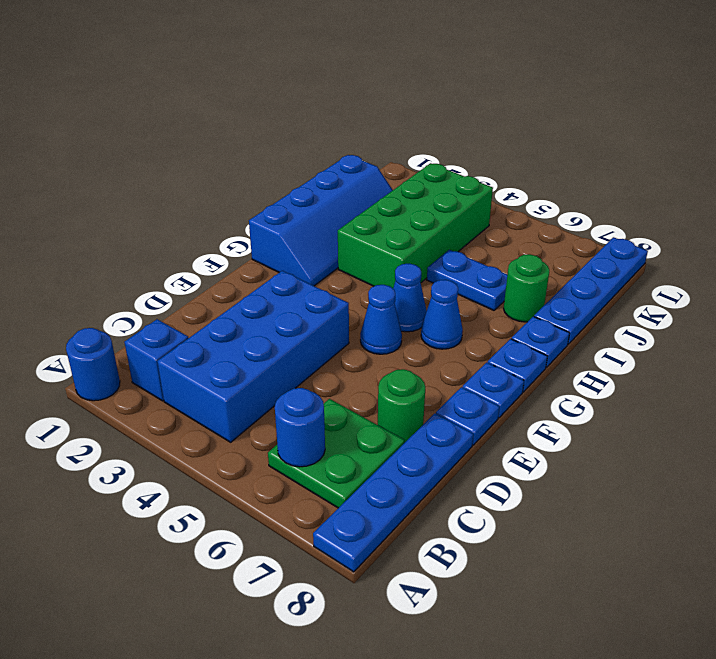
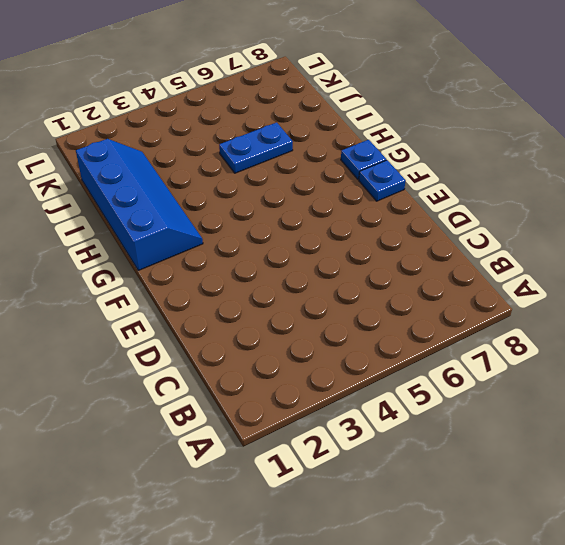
none -> blue round brick A1 level 1
none -> blue plate A8:D8 level 1
none -> blue brick B2 level 1

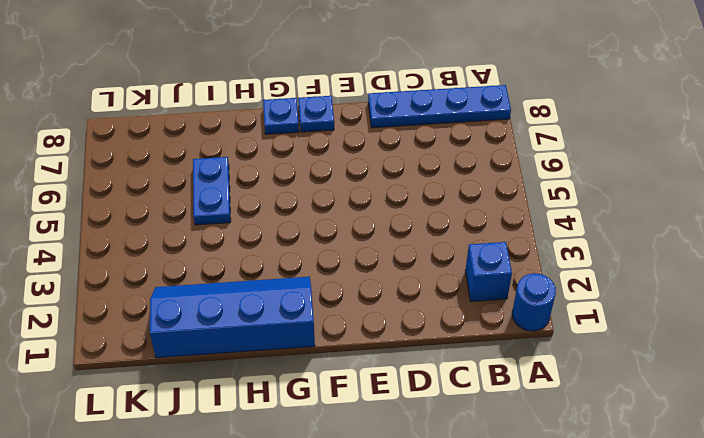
none -> blue brick B3:E4 level 1
none -> green plate B6:C7 level 1
none -> green round brick D7 level 1

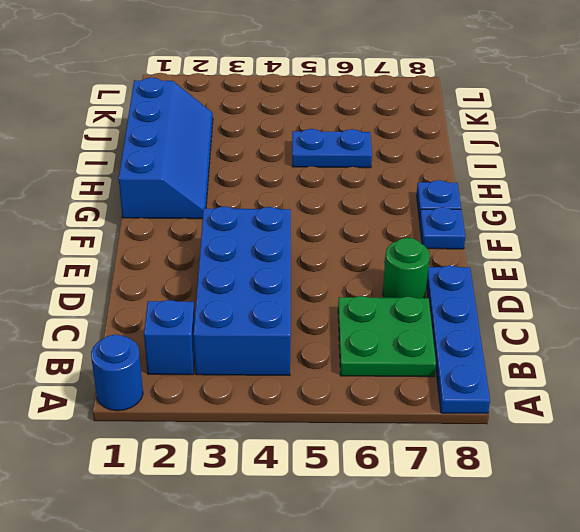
none -> blue plate E8 level 1
none -> blue cone F5 level 1
none -> blue cone G5 level 1

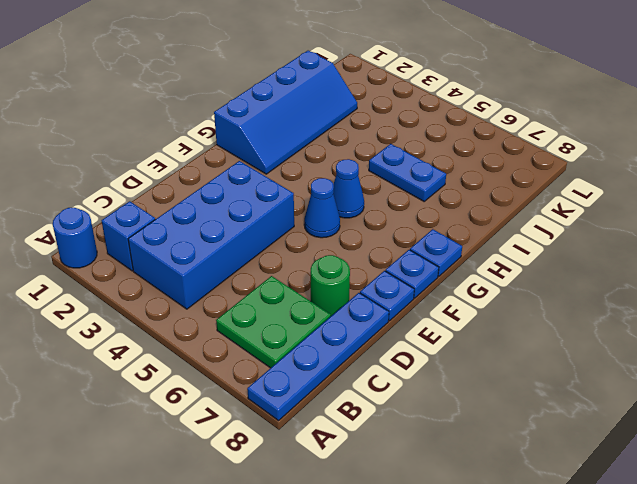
none -> blue cone G6 level 1
none -> green brick H3:K4 level 1
none -> blue plate H8 level 1

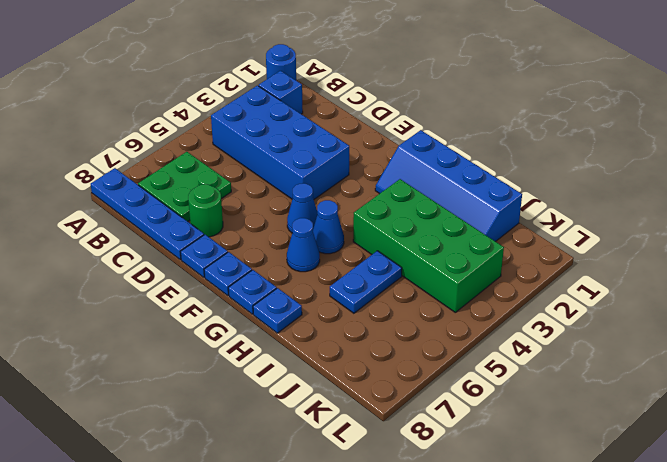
none -> green round brick I7 level 1
none -> blue plate I8:L8 level 1
none -> blue round brick B6 level 2

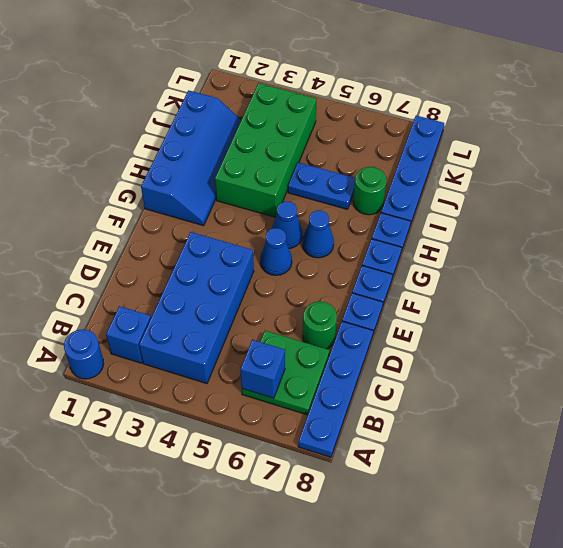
blue brick B6 level 2 -> blue round brick B6 level 2

